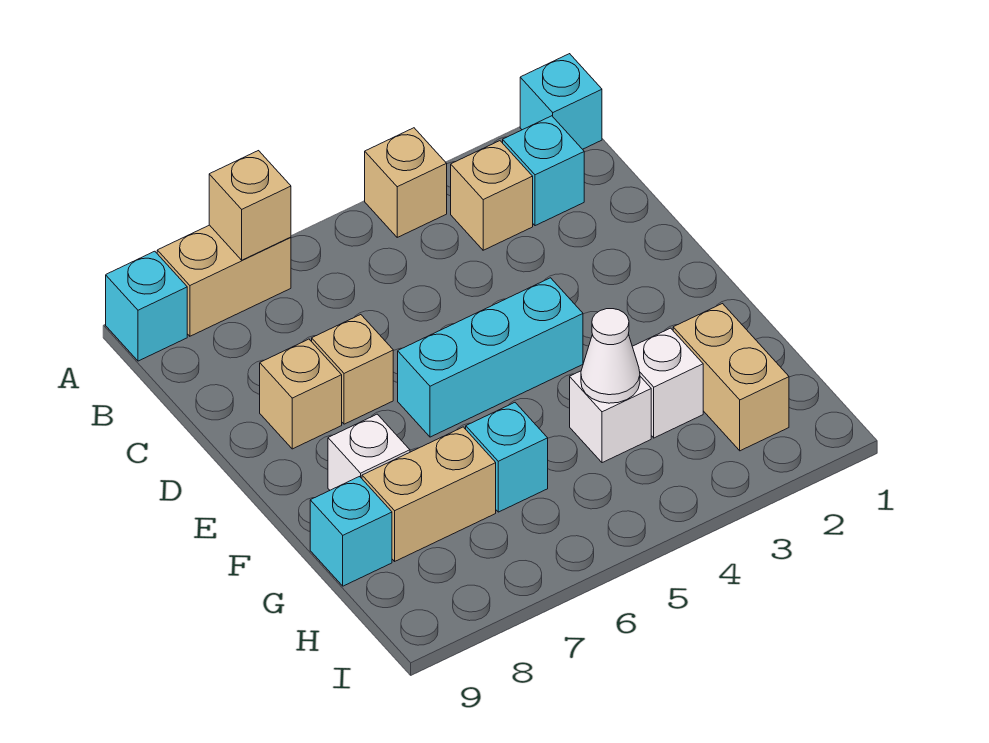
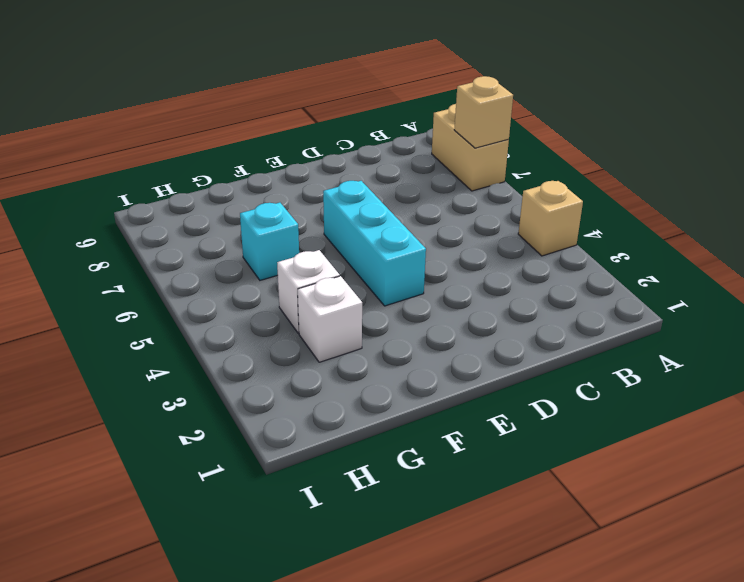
none -> cyan brick A1 level 1
none -> cyan brick A9 level 1
none -> cyan brick B2 level 1

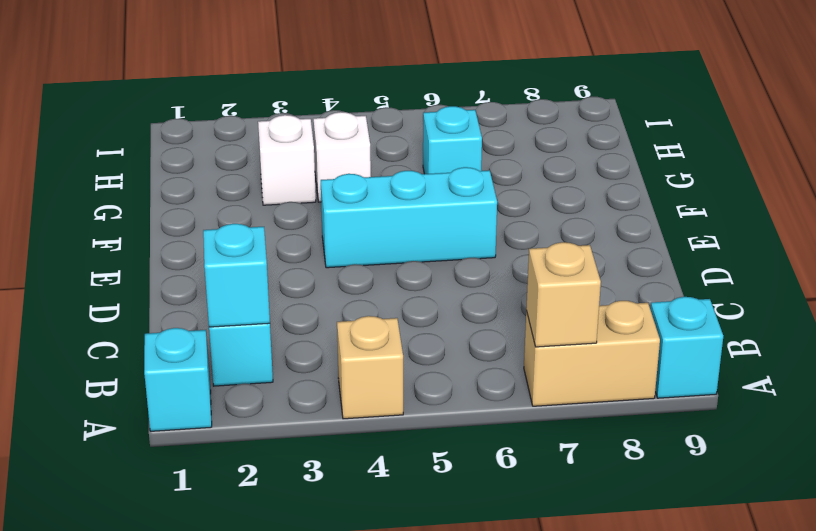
cyan brick B2 level 2 -> cyan brick G9 level 1
none -> tan brick B3 level 1
none -> tan brick D7 level 1
none -> tan brick D8 level 1

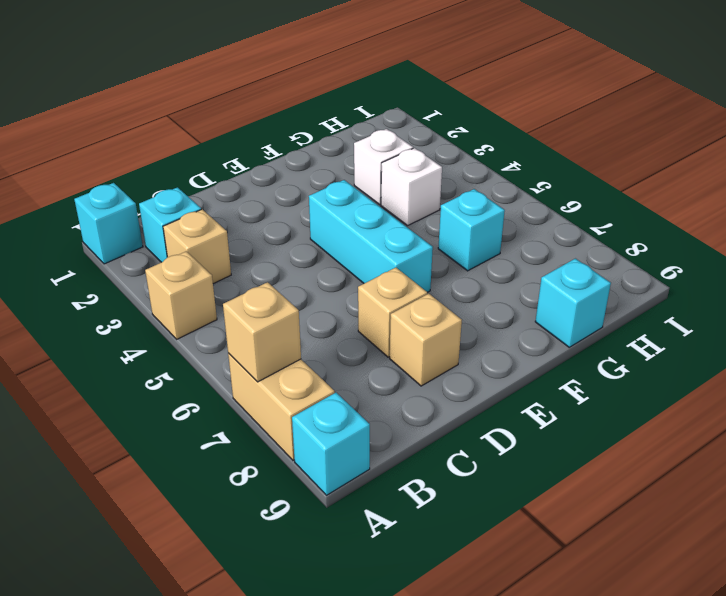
none -> white brick F8 level 1
none -> tan brick G2:H2 level 1
none -> tan brick G7:G8 level 1

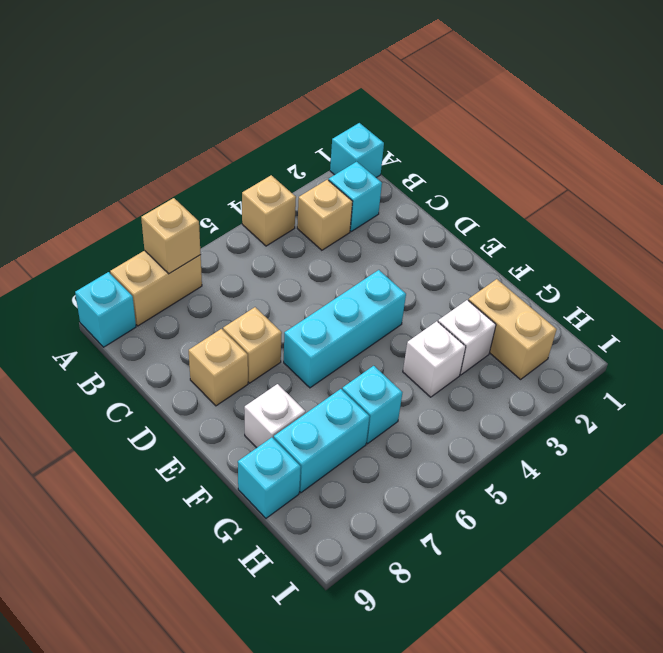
cyan brick G7:G8 level 1 -> tan brick G7:G8 level 1
none -> white cone G4 level 2

